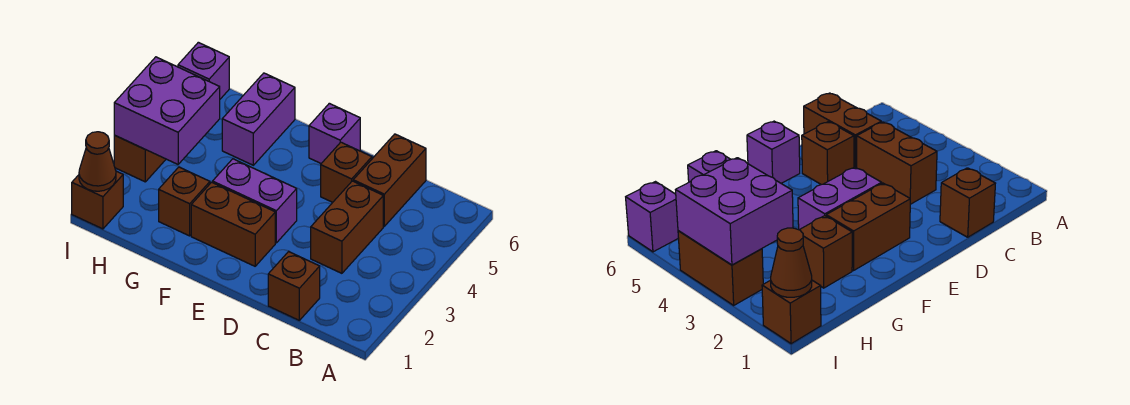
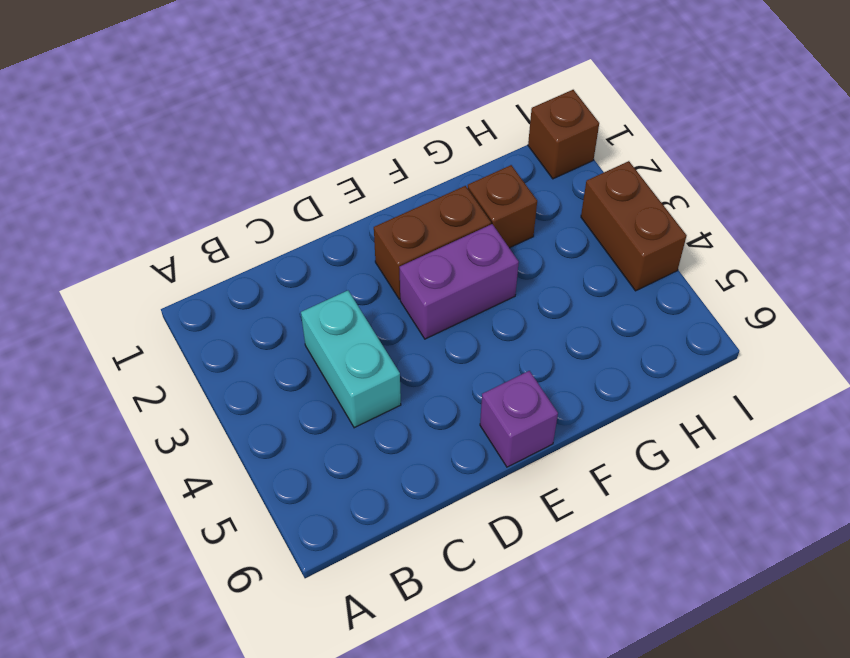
cyan brick C3:C4 level 1 -> brown brick C3:C4 level 1
none -> brown brick C1 level 1
none -> brown brick C5:C6 level 1
none -> brown brick D5 level 1

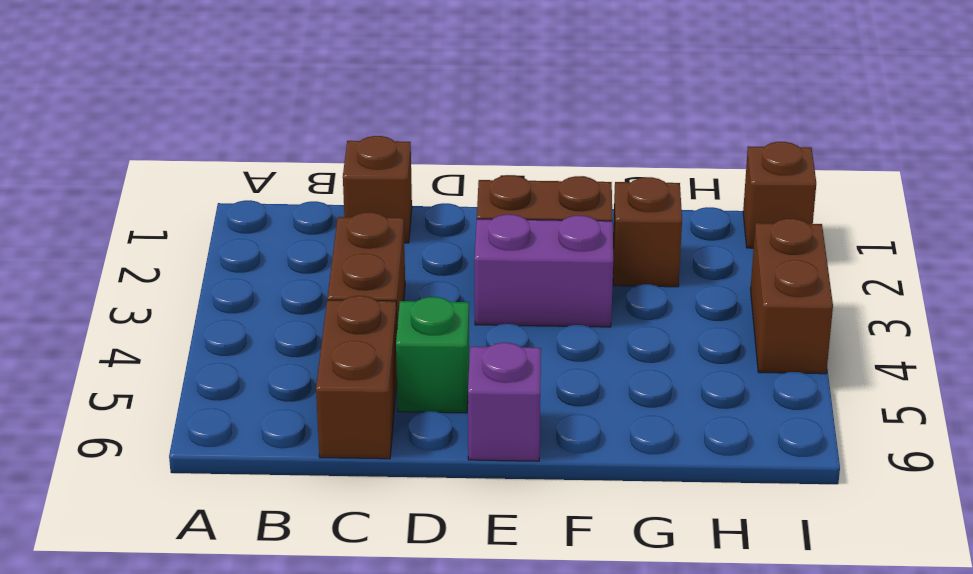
green brick D5 level 1 -> brown brick D5 level 1
none -> purple brick G5:G6 level 1
none -> purple brick I6 level 1
none -> purple brick H3:I4 level 2

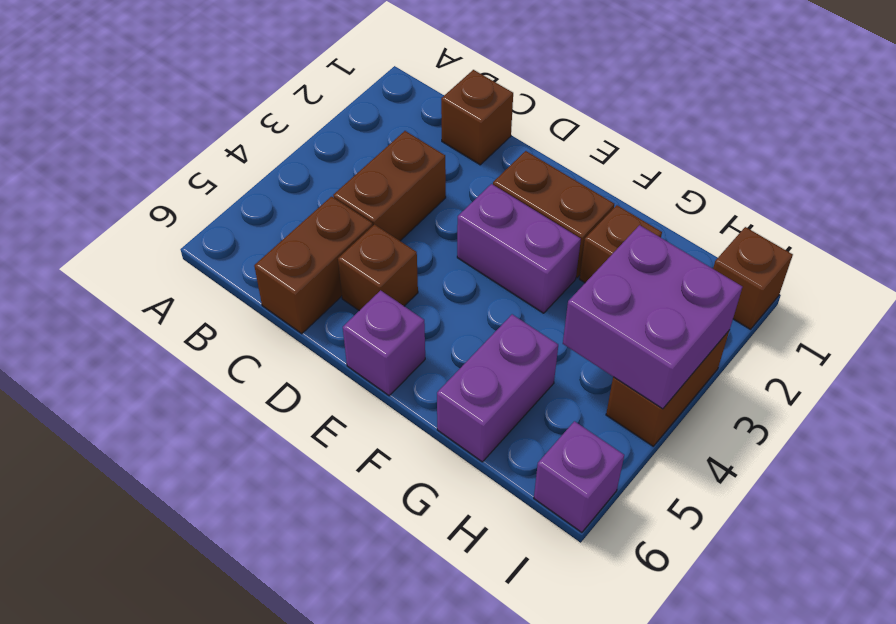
none -> brown cone I1 level 2

